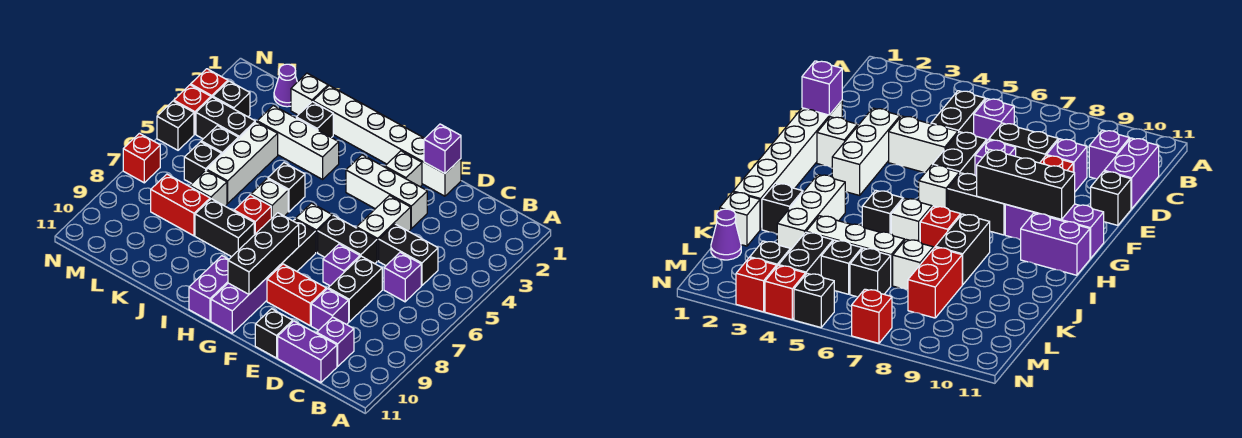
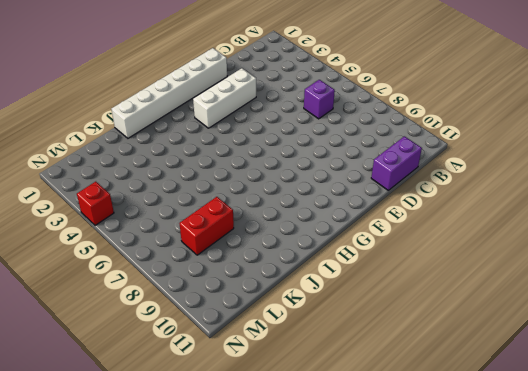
none -> black brick C5:D5 level 1
none -> purple brick C10 level 1
none -> black brick D7:D8 level 1
none -> purple brick D9 level 1

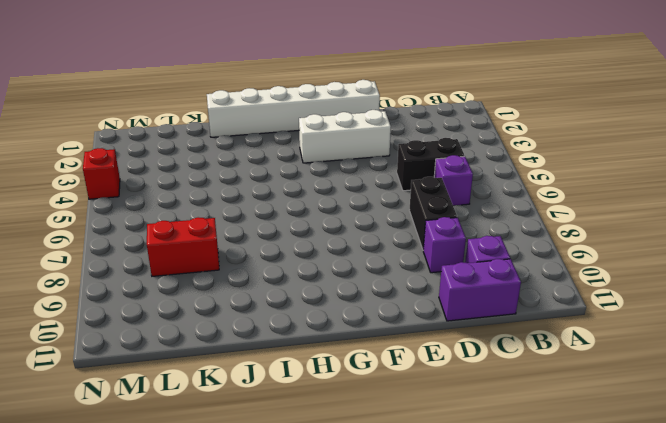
none -> white brick E4:E5 level 1
none -> black brick E6:F6 level 1
none -> purple brick E7 level 1
none -> red brick E9:F9 level 1

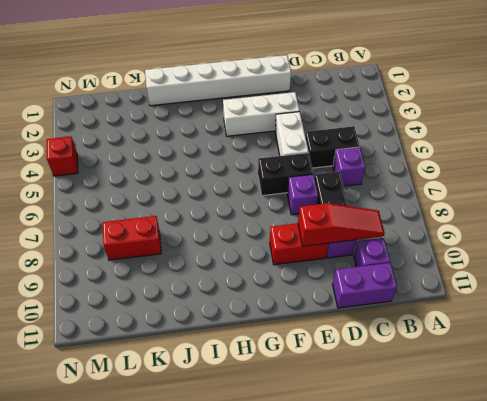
red slope C9:E9 level 2 top E -> none
none -> black brick E11 level 1
none -> white brick F2 level 1
none -> white brick G6 level 1
none -> black brick G7:G8 level 1

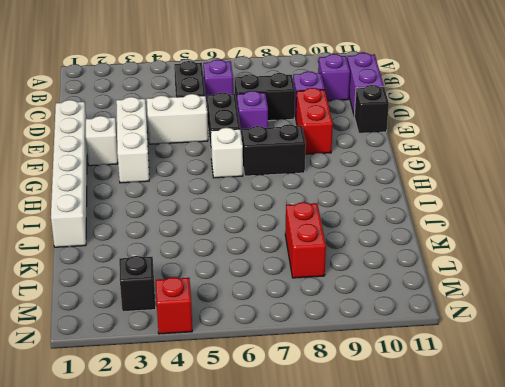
none -> purple brick G9:G11 level 1
none -> purple brick H10:H11 level 1
none -> white brick I3:K3 level 1
none -> black brick I5 level 1

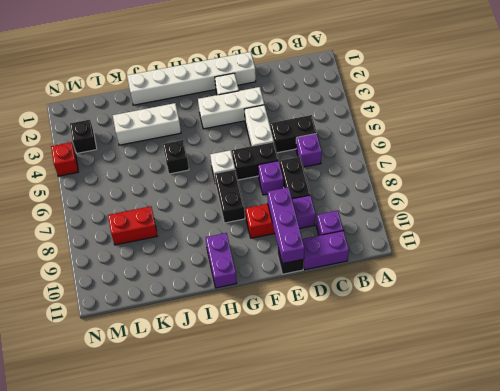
purple brick E9:E11 level 2 -> purple brick G9:G11 level 1
none -> white brick I6 level 1
none -> red brick I7 level 1
none -> black brick I8:J8 level 1
none -> black brick J2 level 1

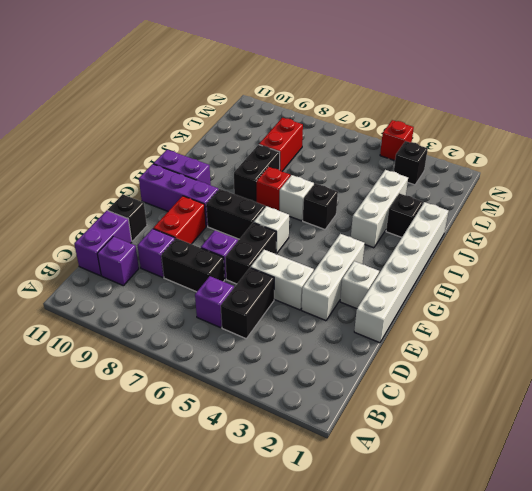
none -> white brick K1 level 1
none -> white brick K4:K6 level 1
none -> white brick K7 level 1
none -> purple cone L1 level 1

